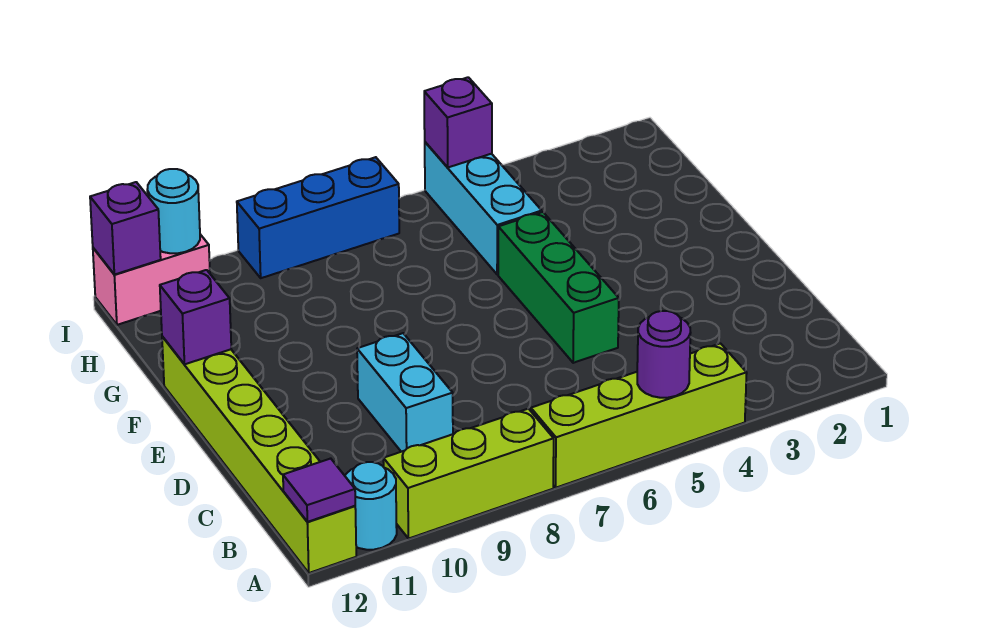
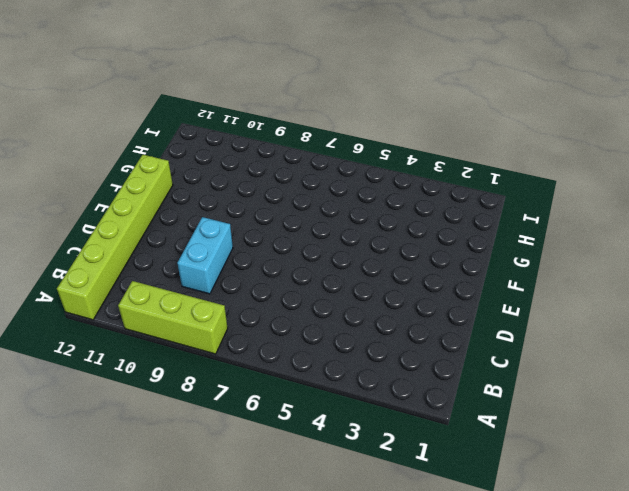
none -> lime brick A4:A7 level 1
none -> cyan round brick A11 level 1
none -> green brick D5:F5 level 1

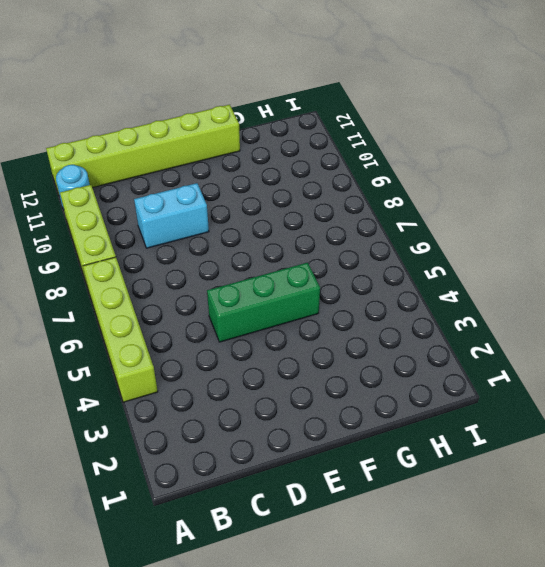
none -> cyan brick G5:I5 level 1
none -> blue brick I7:I9 level 1
none -> pink brick I11:I12 level 1

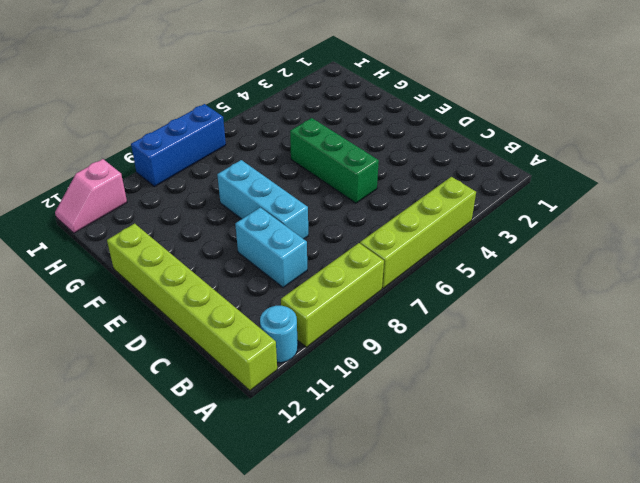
cyan brick D8:F8 level 1 -> cyan brick G5:I5 level 1
pink slope I11:I12 level 1 top 11 -> pink brick I11:I12 level 1
none -> purple round brick A5 level 2
none -> purple tile A12 level 2
none -> purple brick F12 level 2

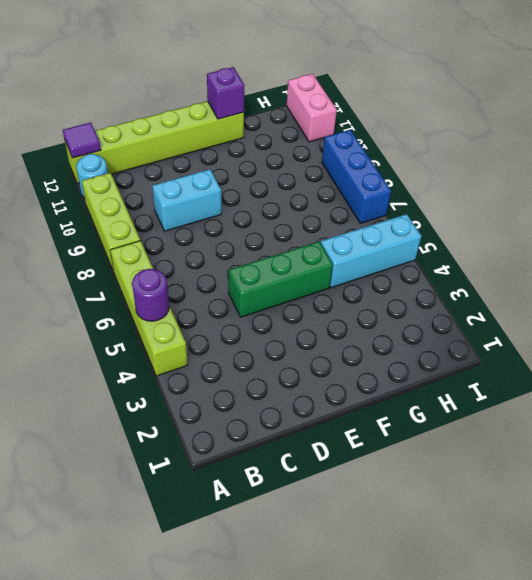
none -> purple brick I5 level 2
none -> cyan round brick I11 level 2
none -> purple brick I12 level 2

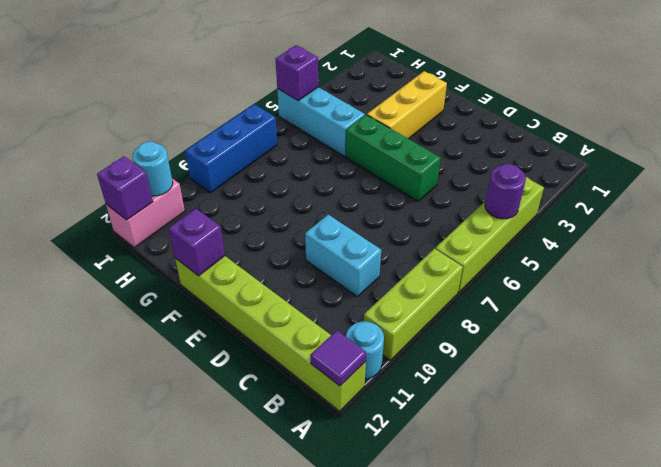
yellow brick F2:F4 level 1 -> none

